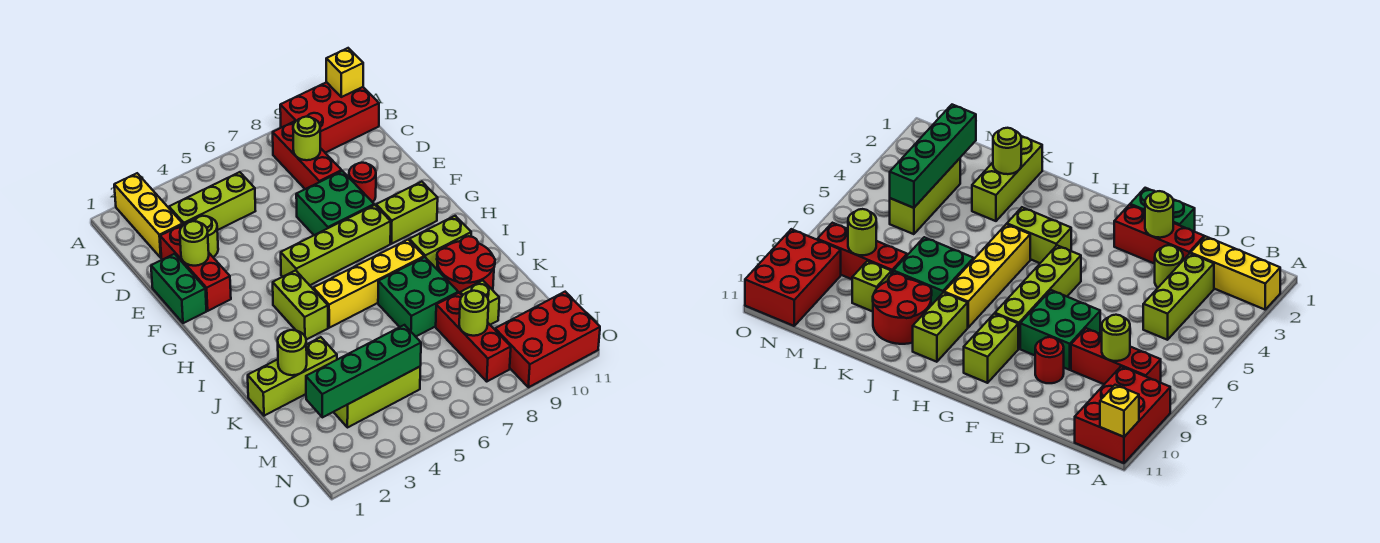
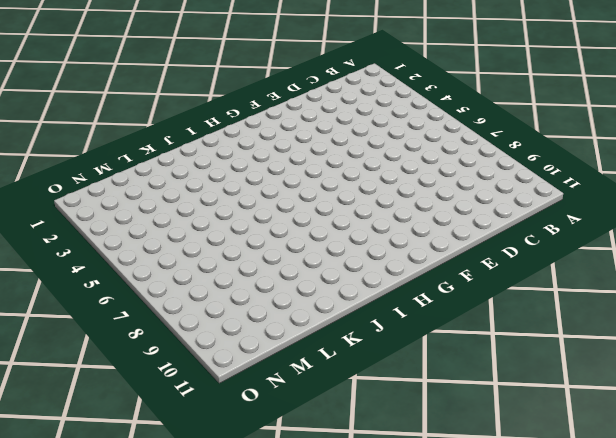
none -> yellow brick A2:C2 level 1
none -> red brick A9:B11 level 1
none -> red brick B8:D8 level 1

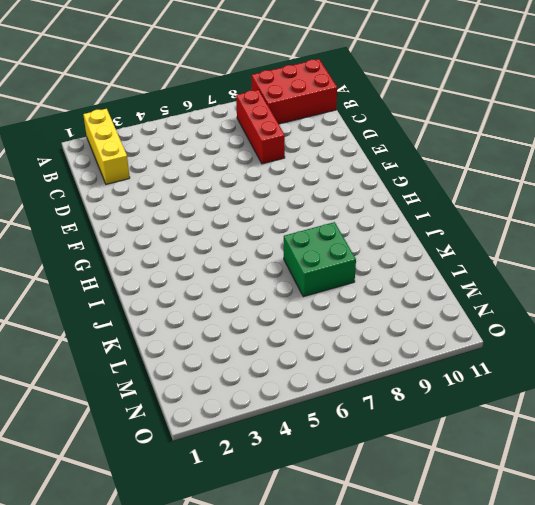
none -> lime brick C3:C5 level 1
none -> red brick D2:F2 level 1
none -> lime round brick D3 level 1

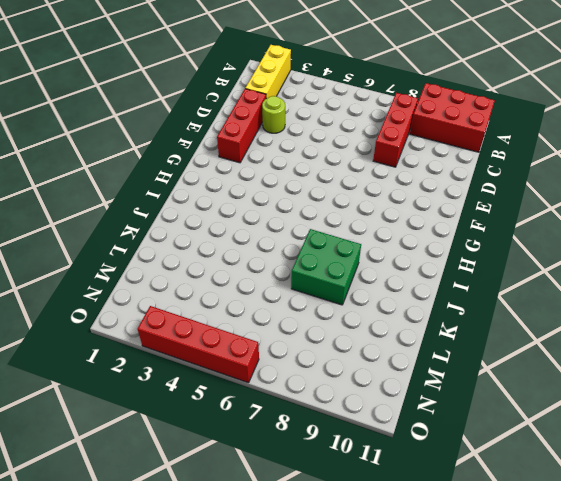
red brick O3:O6 level 1 -> none
none -> lime brick C3:C5 level 1
none -> green brick E1:F1 level 1
none -> green brick E7:F8 level 1

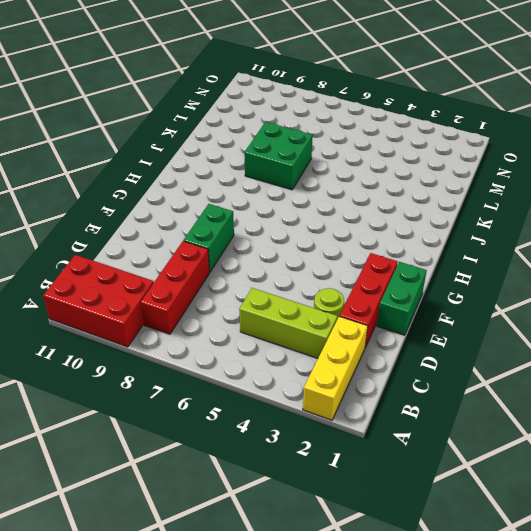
green brick E8:F8 level 1 -> green brick E7:F8 level 1
none -> red round brick E9 level 1
none -> lime brick G5:G8 level 1
none -> lime brick G9:G10 level 1

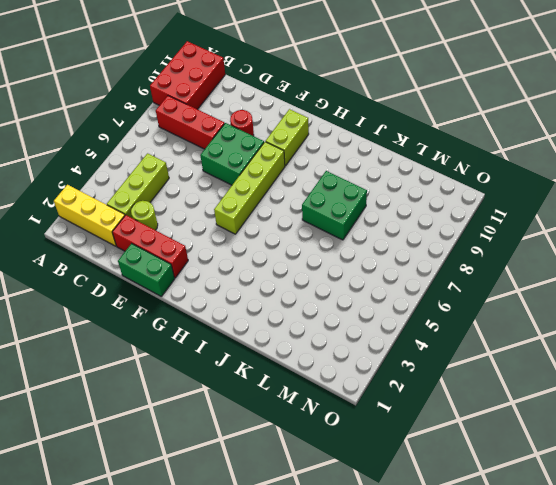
none -> lime brick H4:I4 level 1
none -> yellow brick I5:I8 level 1
none -> lime brick I9:I10 level 1

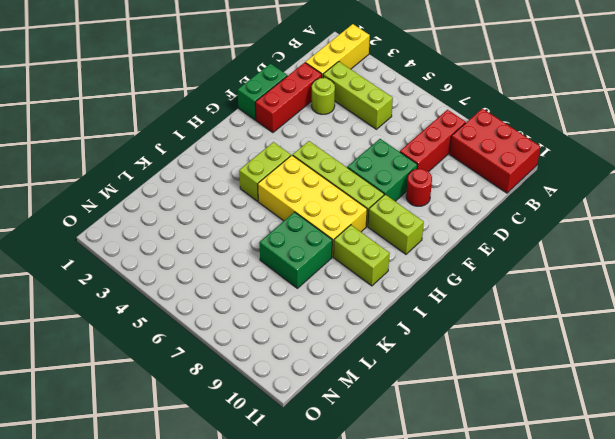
yellow brick H5:I8 level 1 -> yellow brick I5:I8 level 1
none -> red round brick J9:K10 level 1
none -> lime brick K1:K3 level 1
none -> red brick L8:N8 level 1

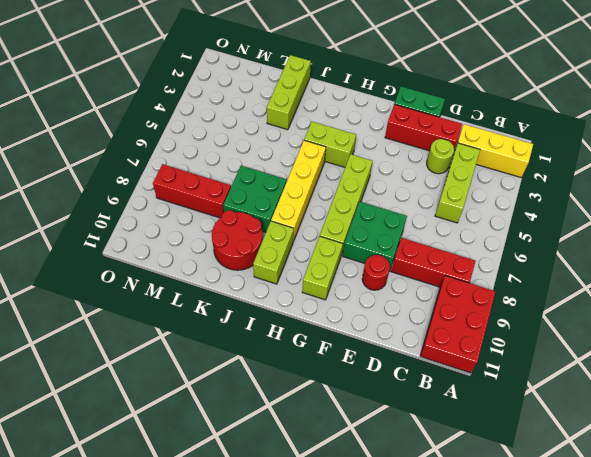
none -> lime brick L9 level 1
none -> lime brick M3:M5 level 1
none -> red brick N9:O11 level 1

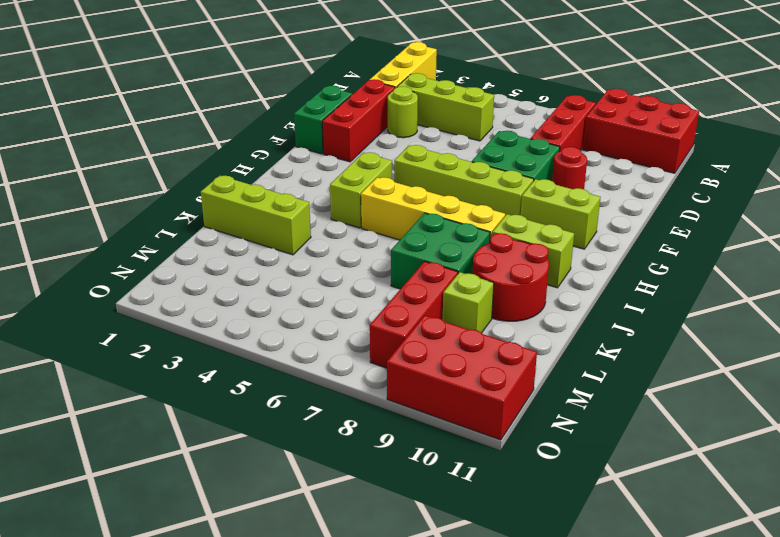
none -> lime brick M3:M5 level 1
none -> yellow brick A11 level 2
none -> lime round brick C8 level 2

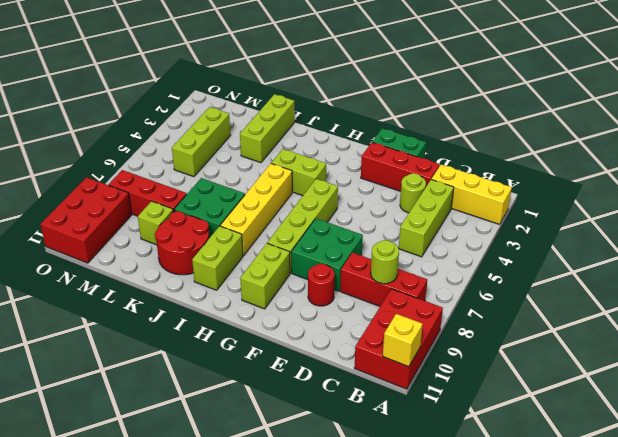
none -> lime round brick E2 level 2
none -> lime round brick K2 level 2
none -> green brick M2:M5 level 2

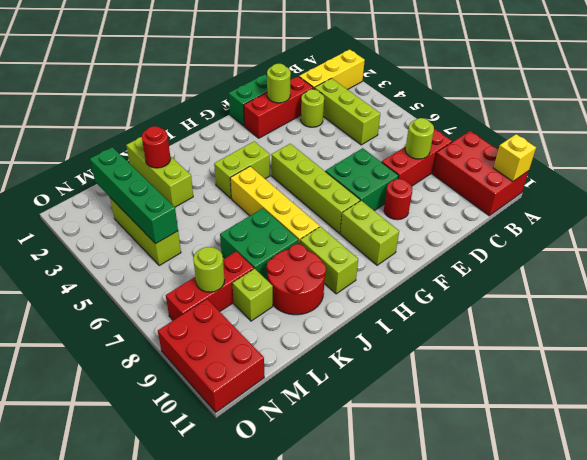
red round brick K2 level 2 -> lime round brick K2 level 2

